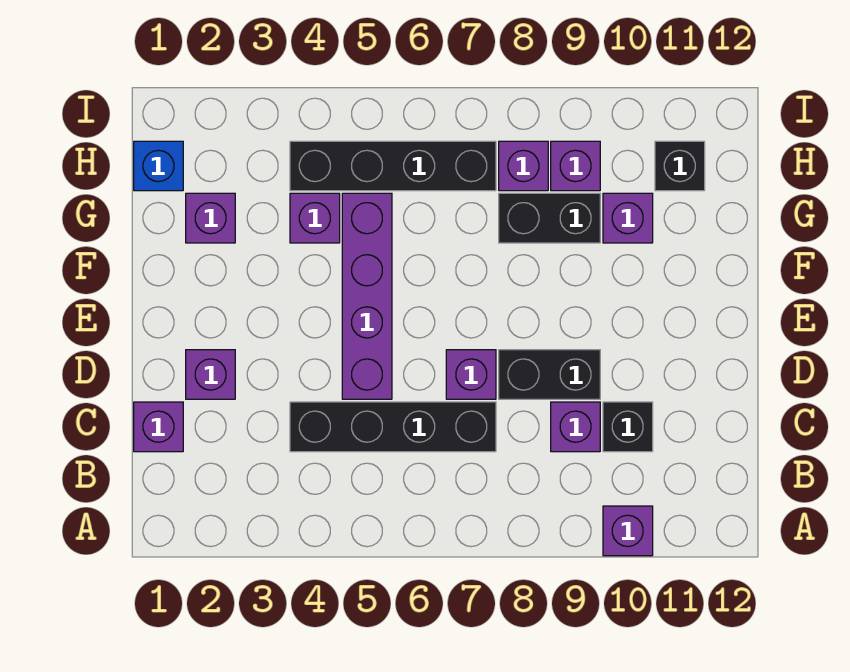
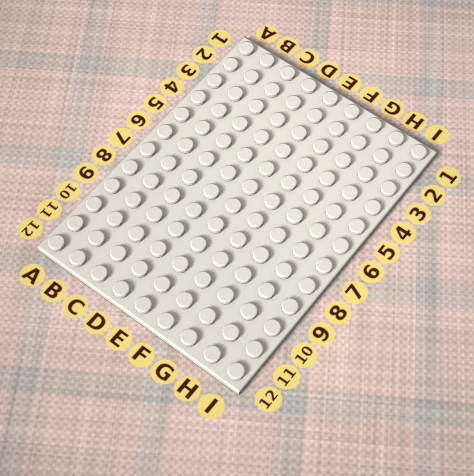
none -> purple brick A10 level 1
none -> purple brick C1 level 1
none -> black brick C4:C7 level 1

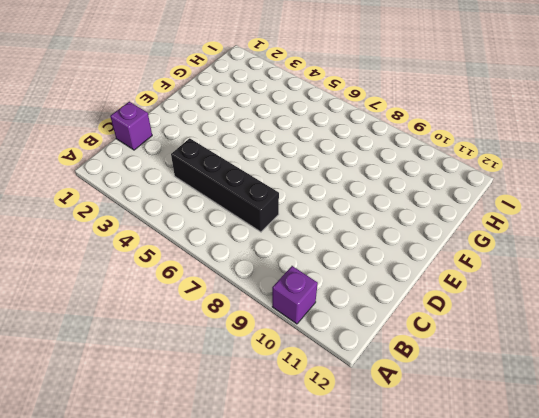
none -> purple brick C9 level 1
none -> black brick C10 level 1
none -> purple brick D2 level 1

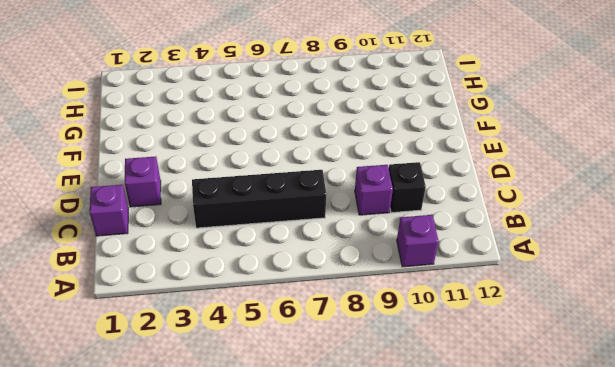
none -> purple brick D5:G5 level 1
none -> purple brick D7 level 1
none -> black brick D8:D9 level 1

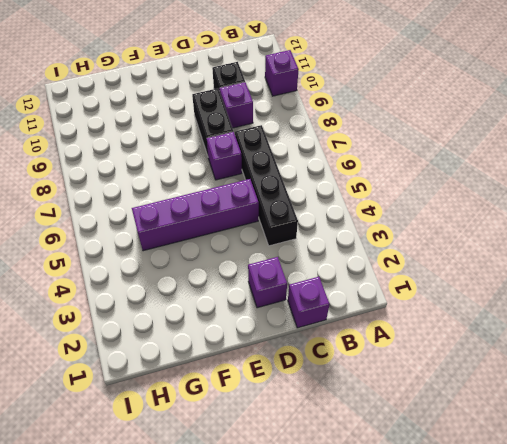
none -> purple brick G2 level 1
none -> purple brick G4 level 1
none -> black brick G8:G9 level 1

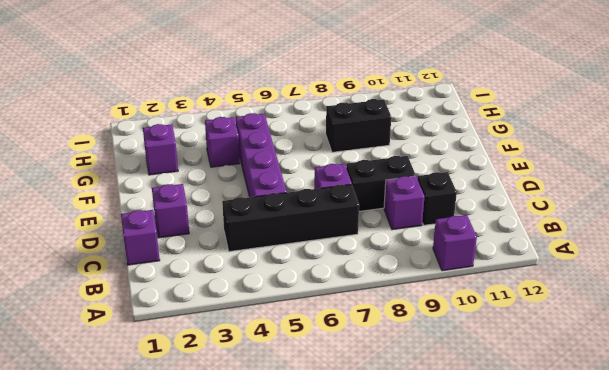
none -> purple brick G10 level 1
none -> blue brick H1 level 1
none -> black brick H4:H7 level 1

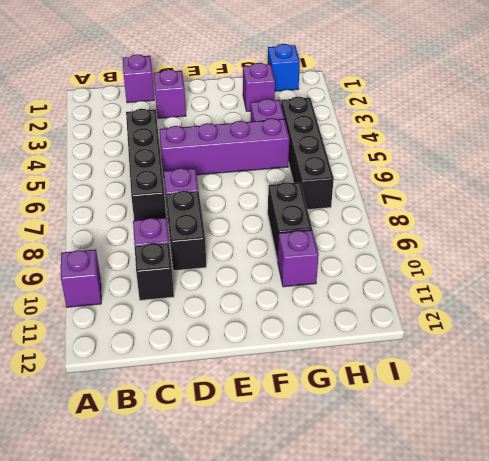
none -> purple brick H8 level 1
none -> purple brick H9 level 1
none -> black brick H11 level 1

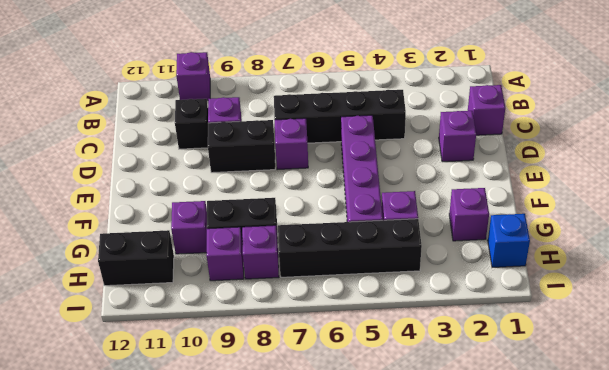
black brick H11:H12 level 1 -> black brick H11 level 1

